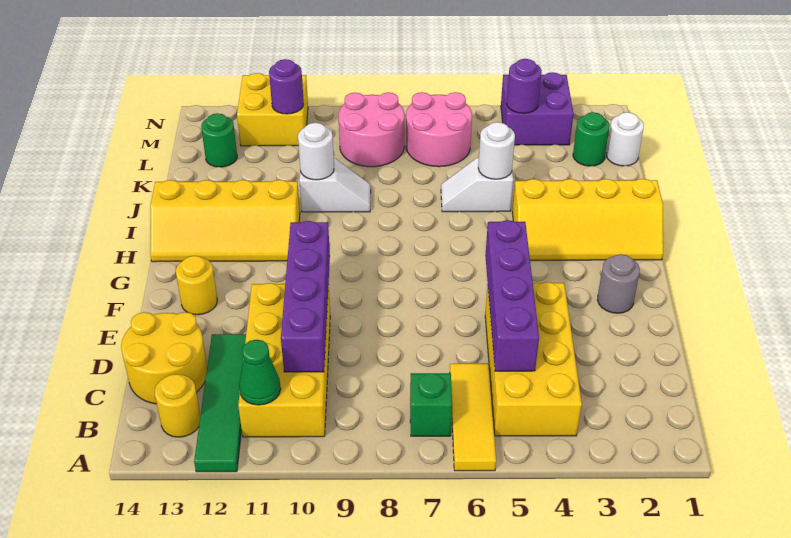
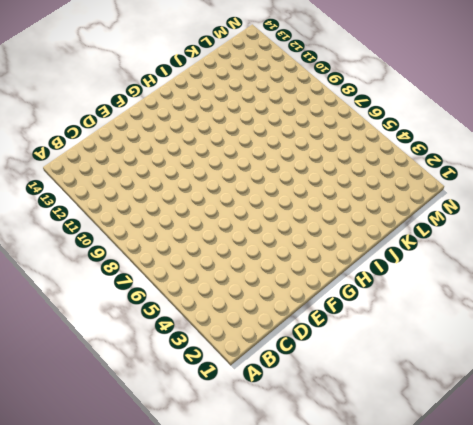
none -> yellow tile A6:C6 level 1
none -> green tile A12:D12 level 1
none -> yellow brick B4:E5 level 1

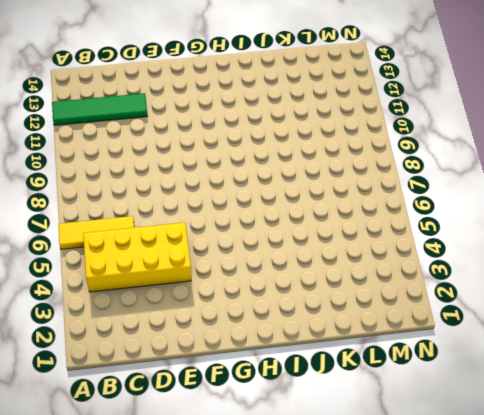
none -> green brick B7 level 1
none -> yellow brick B10:E11 level 1
none -> yellow round brick B13 level 1

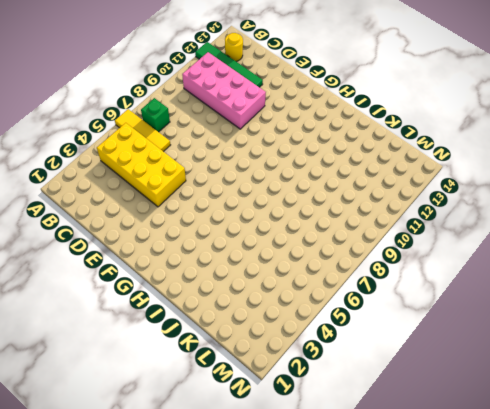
pink brick B10:E11 level 1 -> yellow brick B10:E11 level 1
none -> yellow round brick C13:D14 level 1
none -> grey round brick F2 level 1
none -> yellow round brick F13 level 1

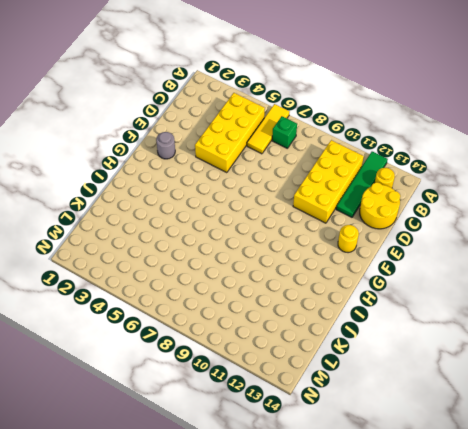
none -> yellow slope H1:I4 level 1 top I
none -> yellow slope H11:I14 level 1 top I
none -> white slope J5:J6 level 1 top 5

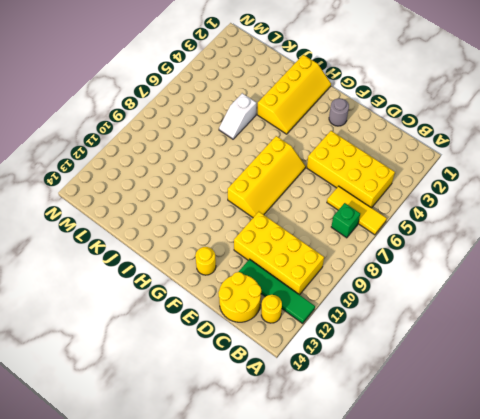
yellow slope F6:G9 level 1 top G -> yellow slope H11:I14 level 1 top I
none -> white slope J9:J10 level 1 top 10
none -> white round brick L1 level 1
none -> green round brick L2 level 1

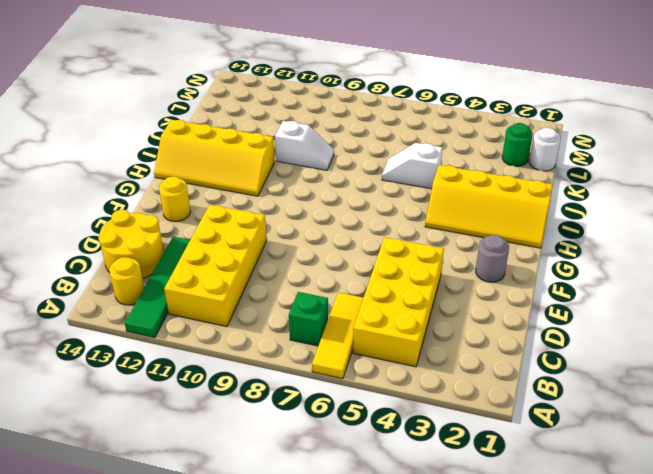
none -> pink round brick L6:M7 level 1
none -> pink round brick L8:M9 level 1
none -> green round brick L13 level 1

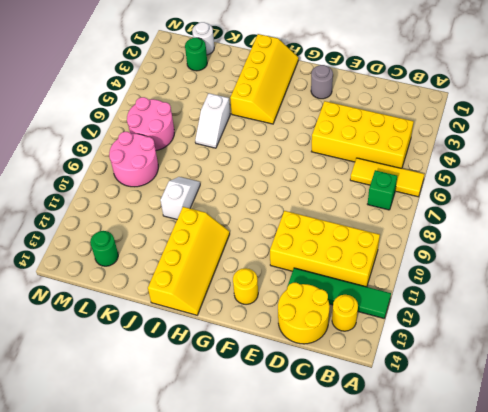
none -> purple brick M3:N4 level 1
none -> yellow brick M11:N12 level 1
none -> green cone B11 level 2

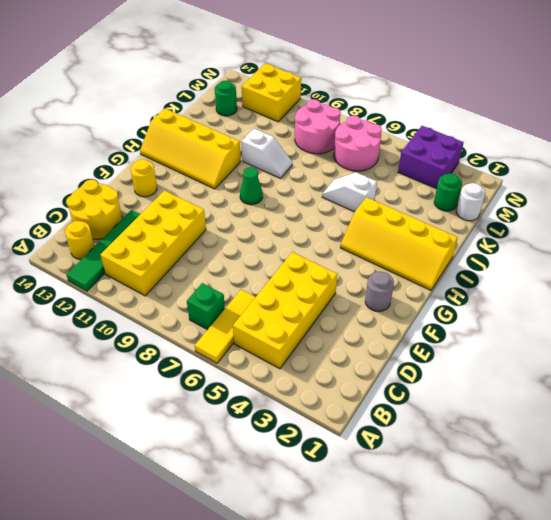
green cone H9 level 1 -> green cone B11 level 2
none -> purple brick C5:F5 level 2
none -> purple brick C10:F10 level 2
none -> white round brick J5 level 2

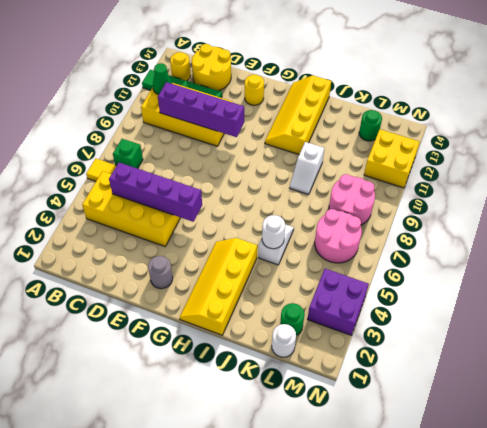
none -> white round brick J10 level 2
none -> purple round brick M4 level 2
none -> purple round brick M11 level 2

